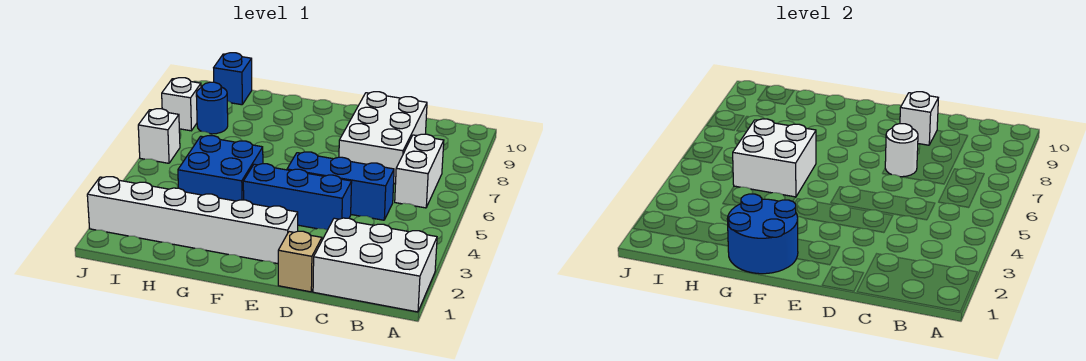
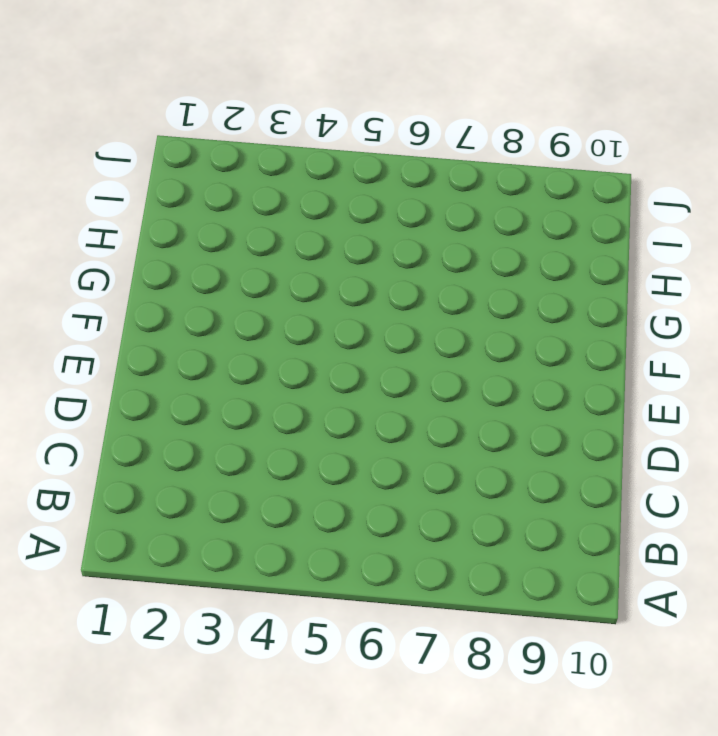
none -> white brick A1:C2 level 1
none -> white brick B6:B7 level 1
none -> blue brick C5:E5 level 1

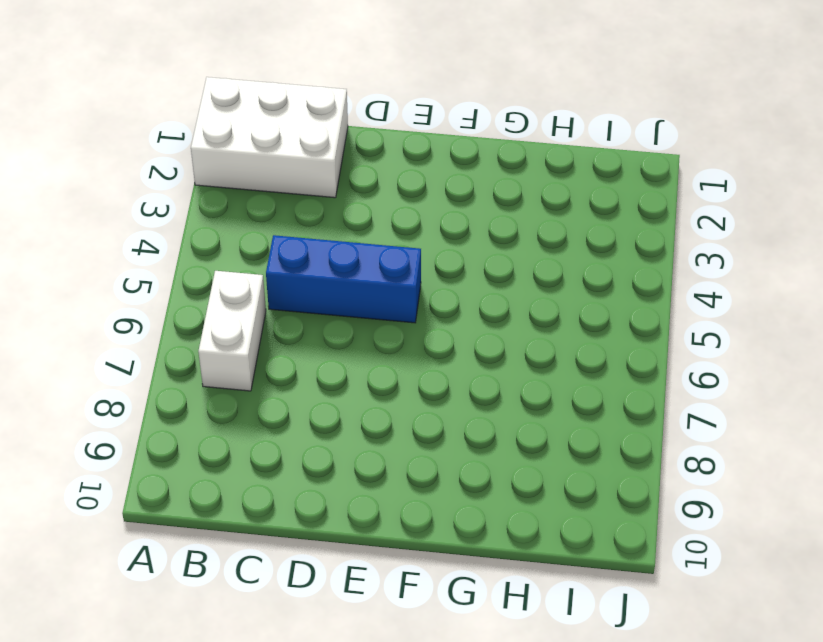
none -> white brick C7:D9 level 1
none -> tan brick D1 level 1
none -> blue brick D4:F4 level 1

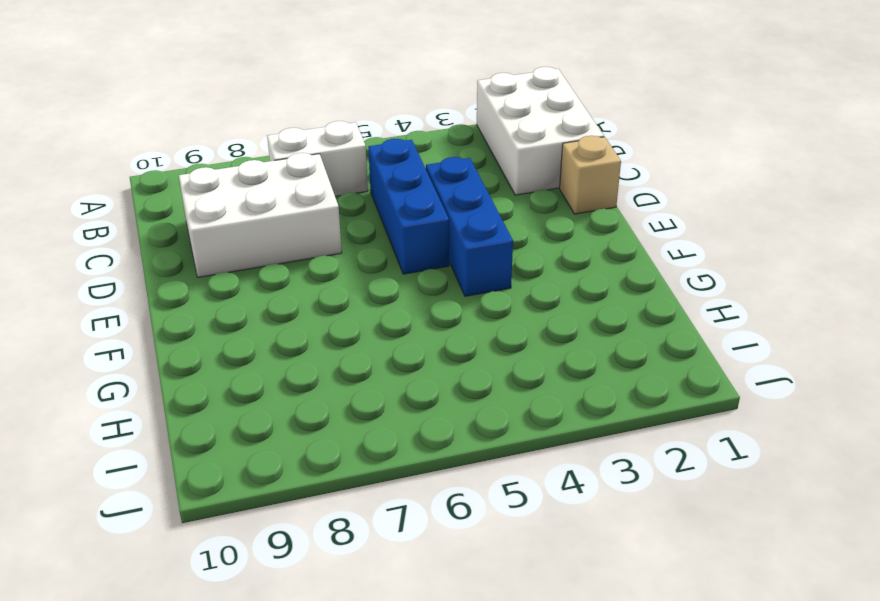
none -> white brick E2:J2 level 1
none -> blue brick G4:H5 level 1
none -> blue round brick I8 level 1

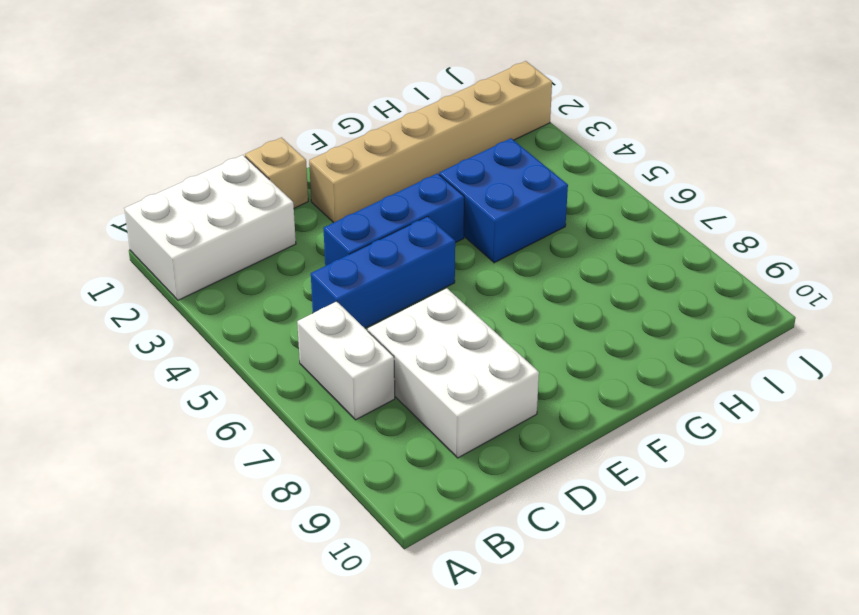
tan brick E2:J2 level 1 -> white brick E2:J2 level 1
none -> blue round brick I8 level 1
none -> blue brick I10 level 1
none -> white brick J6 level 1

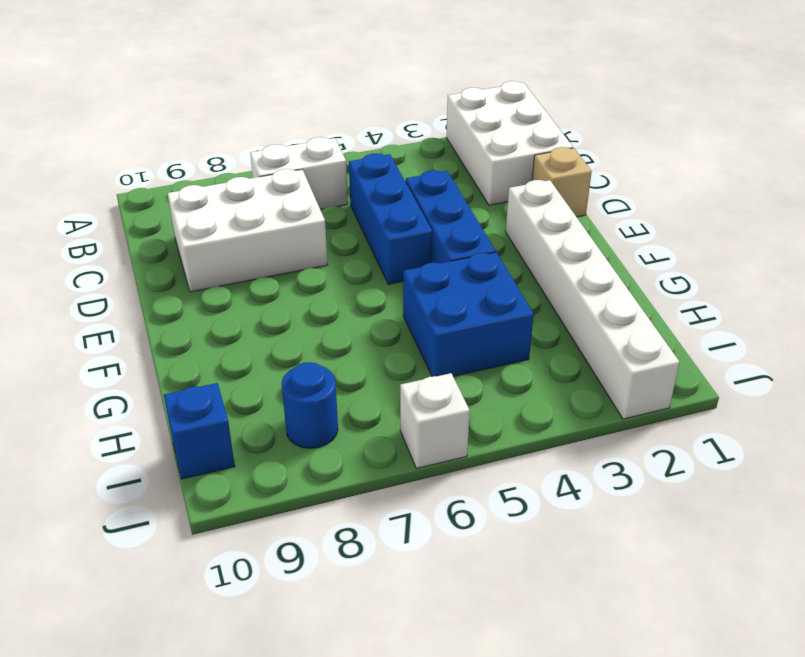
none -> white brick J8 level 1
none -> white round brick D7 level 2
none -> white brick D9 level 2

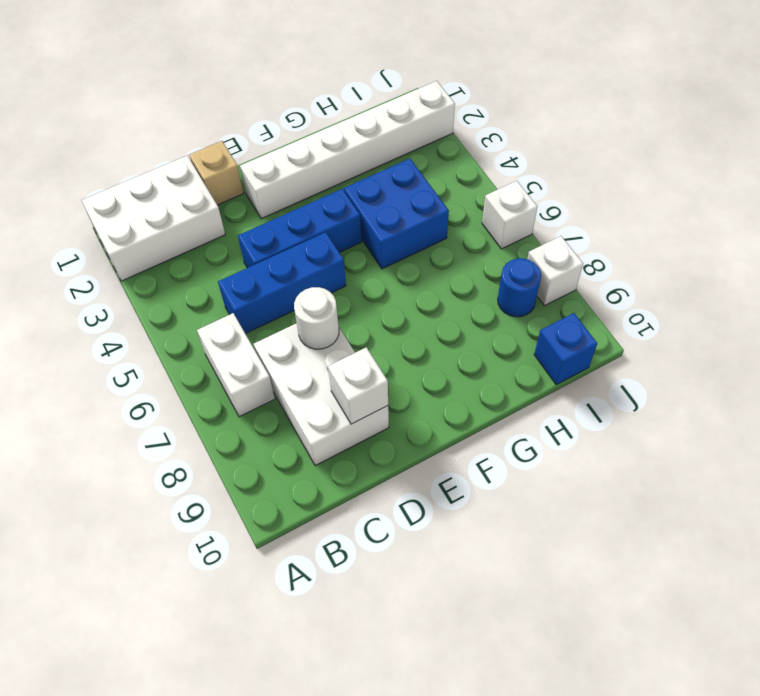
none -> blue round brick F1:G2 level 2
none -> white brick G5:H6 level 2

